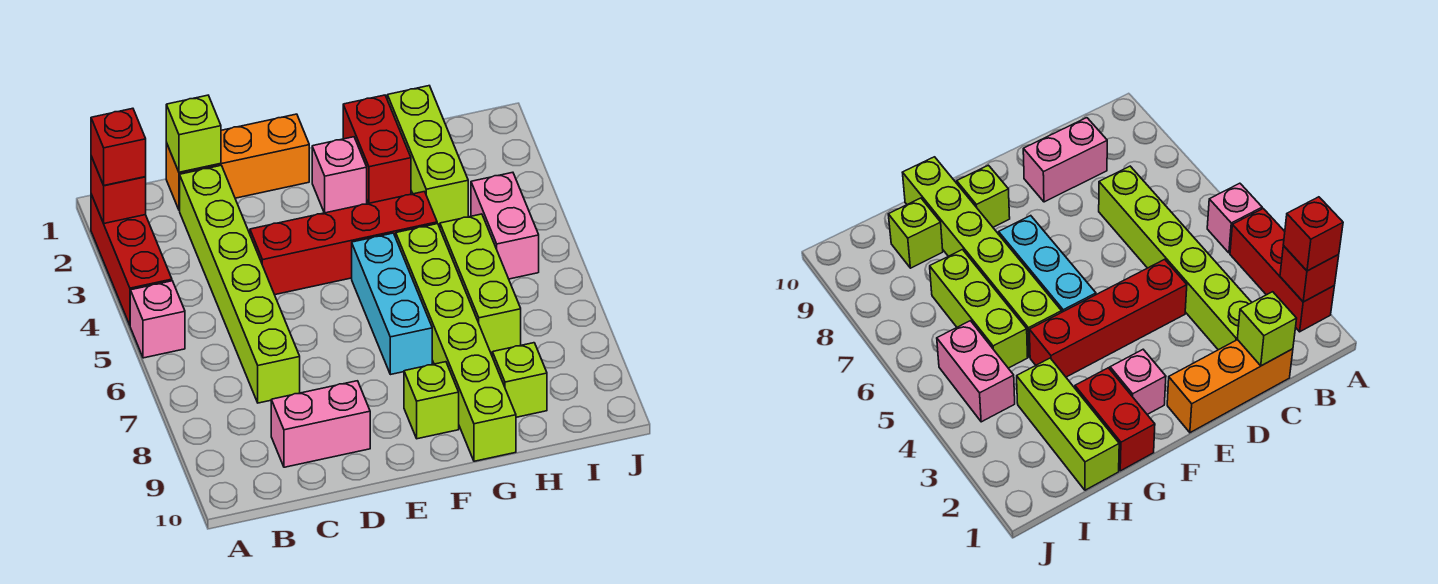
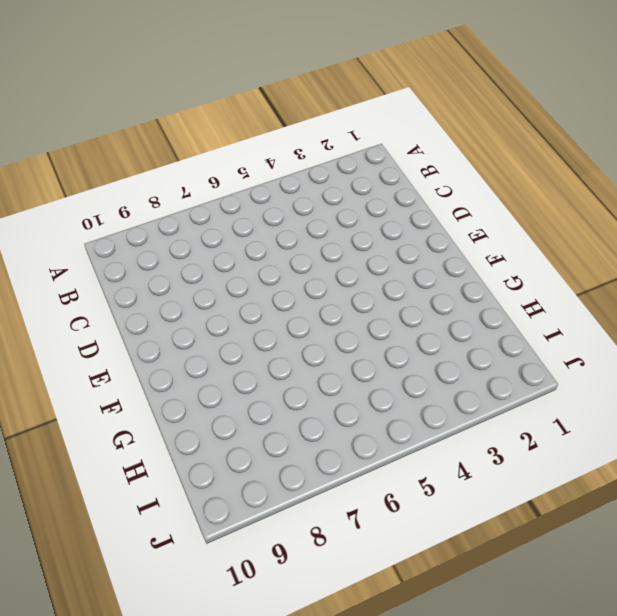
none -> red brick A2:A4 level 1
none -> pink brick A5 level 1
none -> orange brick C1:E1 level 1

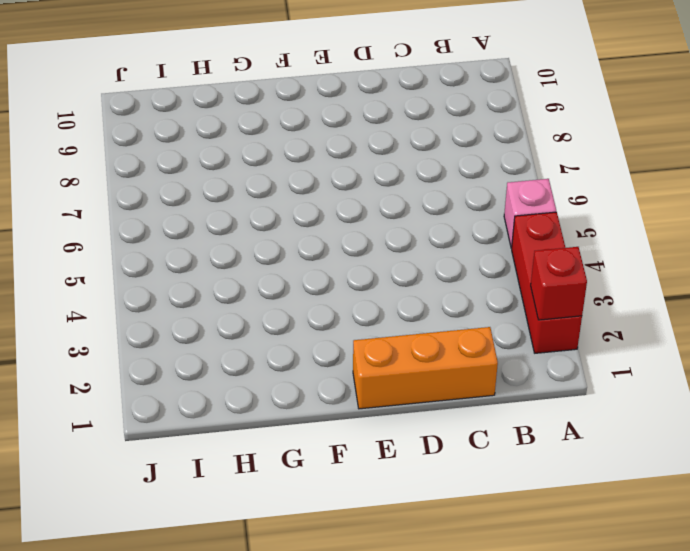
none -> lime brick C2:C7 level 1
none -> pink brick C9:D9 level 1
none -> red brick D4:G4 level 1

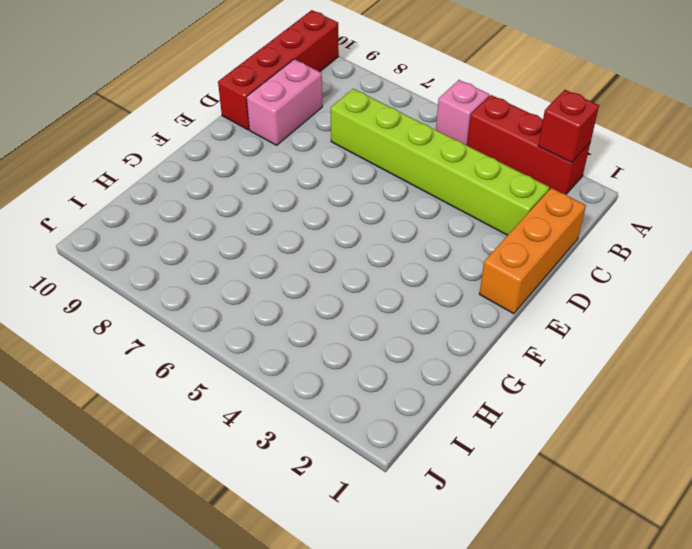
red brick A10:D10 level 1 -> red brick D4:G4 level 1
none -> pink brick F2 level 1
none -> cyan brick F5:F7 level 1
none -> lime brick F9 level 1

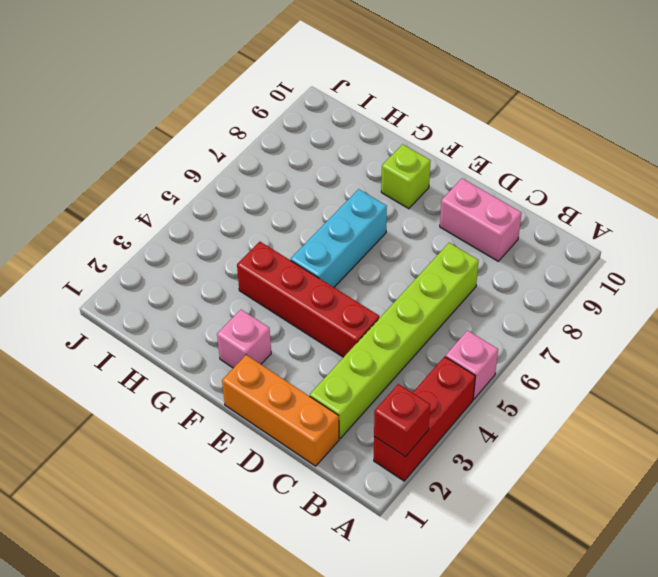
none -> red brick G1:G2 level 1
none -> lime brick G5:G10 level 1
none -> lime brick H1:H3 level 1

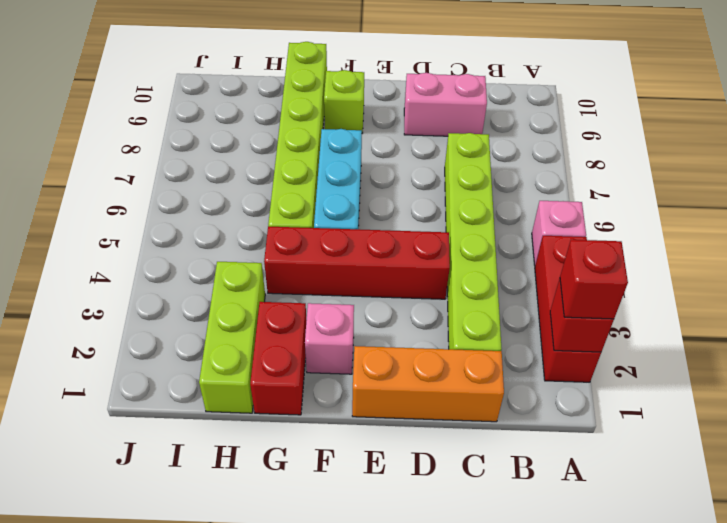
none -> lime brick H5:H7 level 1
none -> lime brick H9 level 1
none -> pink brick I4:I5 level 1

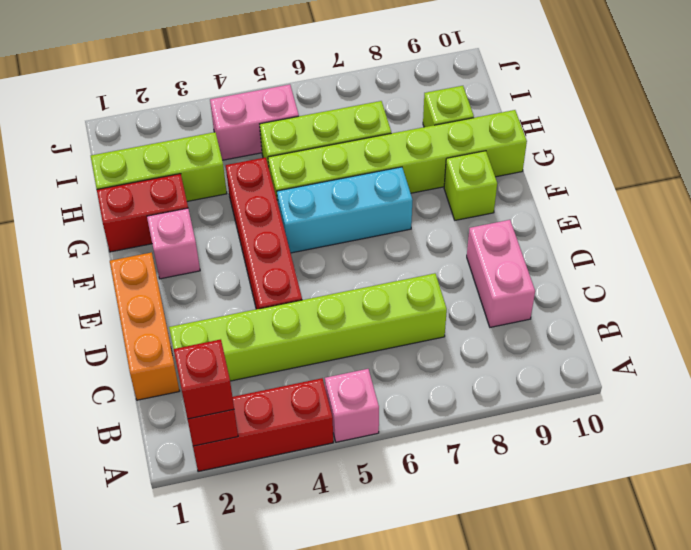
none -> lime brick C1 level 2

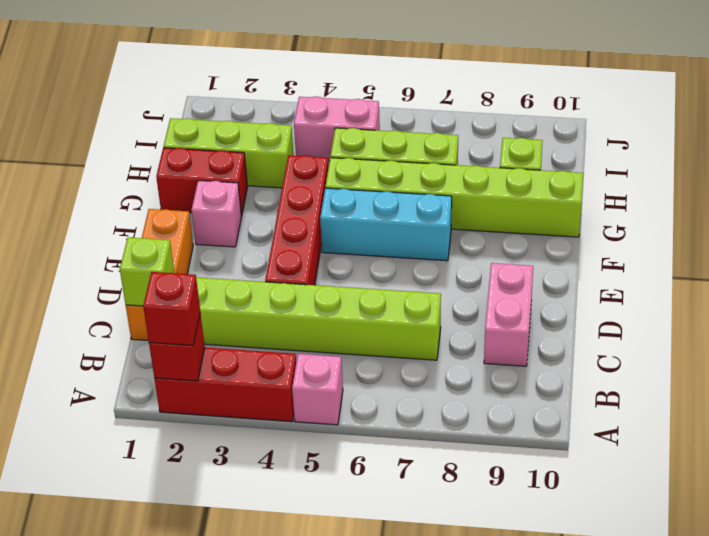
none -> lime brick F9 level 1

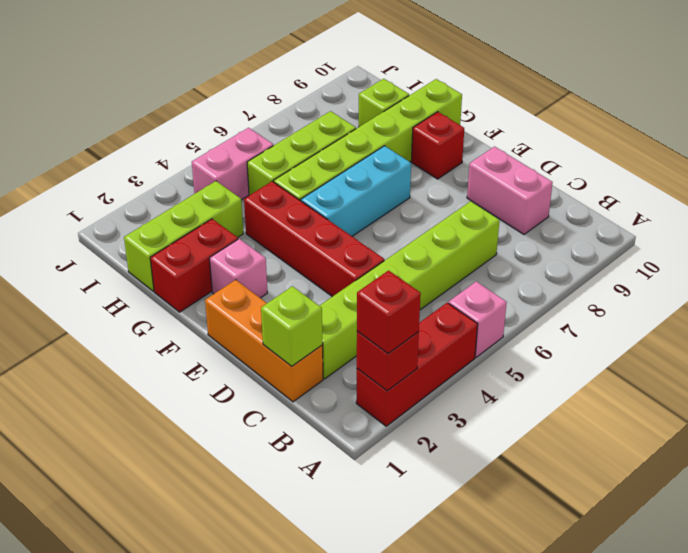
red brick F9 level 1 -> lime brick F9 level 1

